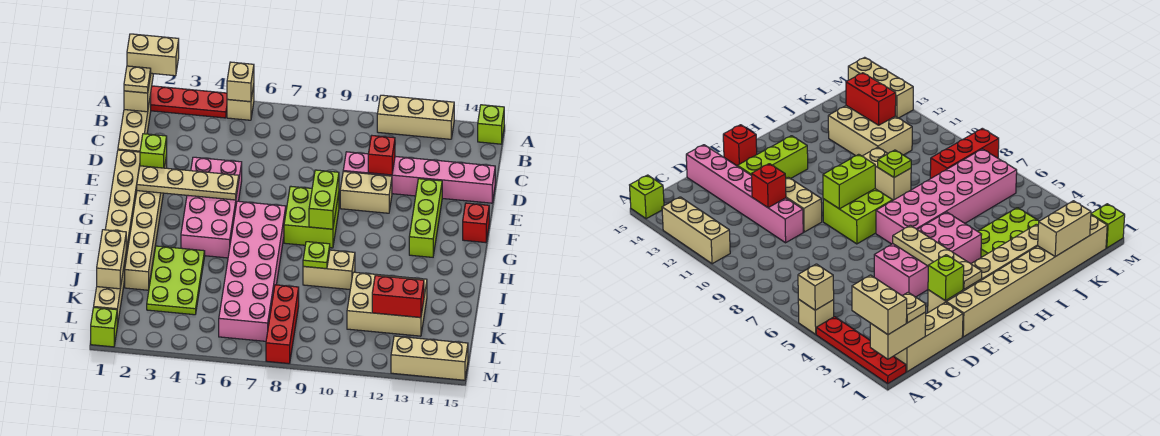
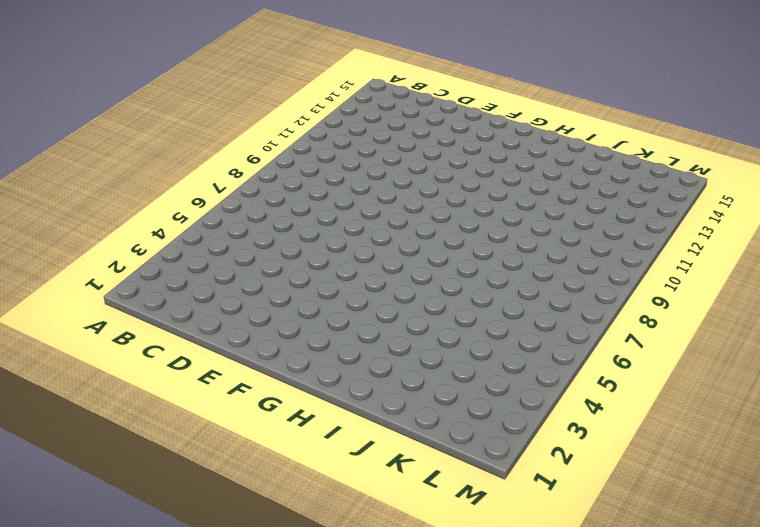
none -> red plate A1:A4 level 1
none -> tan brick A5 level 1
none -> tan brick A11:A13 level 1
none -> lime brick A15 level 1

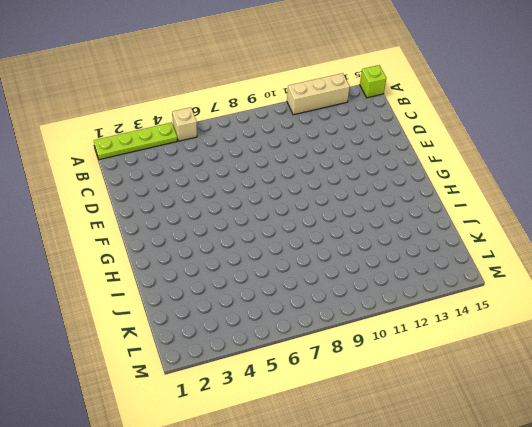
lime plate A1:A4 level 1 -> red plate A1:A4 level 1
none -> tan brick B1:D1 level 1
none -> pink brick D10:D15 level 1
none -> tan brick E1:L1 level 1
none -> tan brick E2:J2 level 1

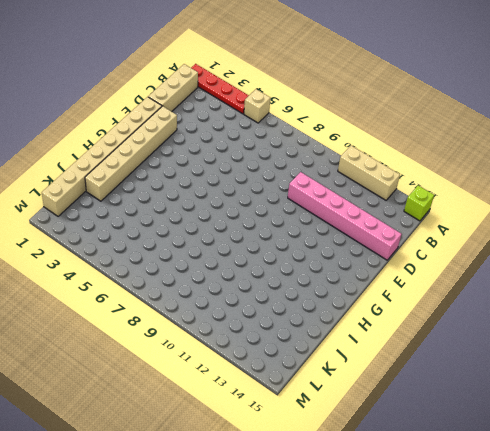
none -> pink brick E4:H5 level 1
none -> tan brick E10:E11 level 1
none -> lime brick E13:G13 level 1
none -> lime brick F8:G9 level 1

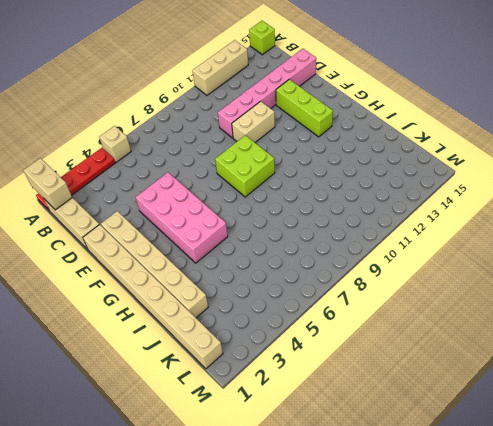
none -> red brick F15 level 1
none -> pink brick G6:L7 level 1
none -> lime plate I3:K4 level 1
none -> tan brick I9:I10 level 1

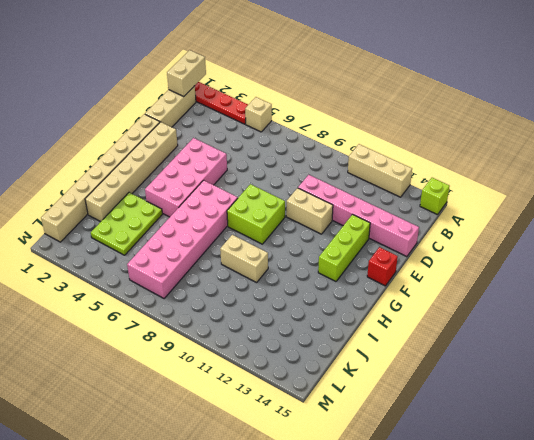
none -> tan brick J11:K13 level 1
none -> red brick K8:M8 level 1
none -> lime brick M1 level 1
none -> tan brick M13:M15 level 1

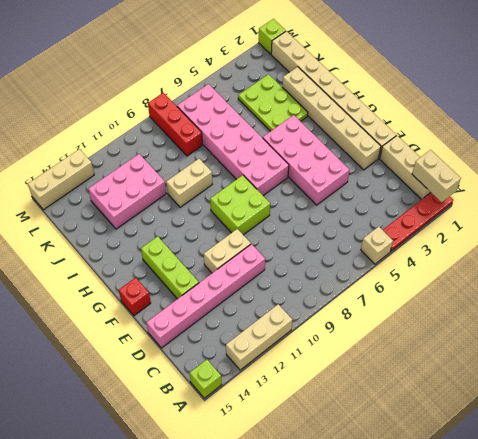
pink brick J11:K13 level 1 -> tan brick J11:K13 level 1
none -> tan brick A5 level 2
none -> red brick D11 level 2
none -> lime brick E2 level 2
none -> tan plate F2:F5 level 2

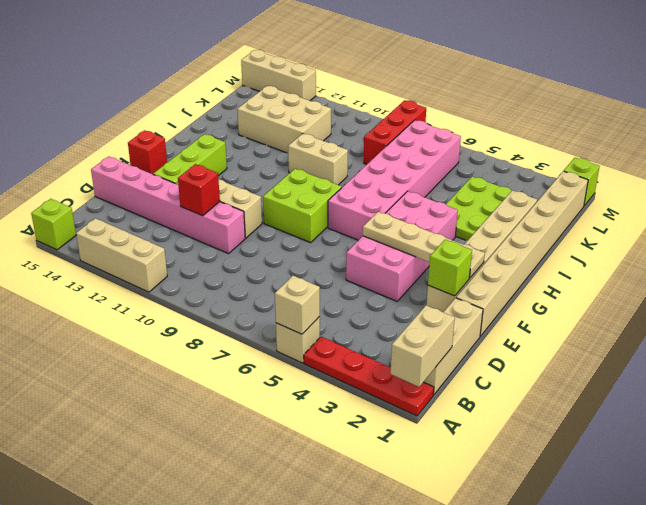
none -> lime brick F9:G9 level 2
none -> lime plate I9 level 2
none -> tan brick J1:K1 level 2
none -> red brick K12:K13 level 2

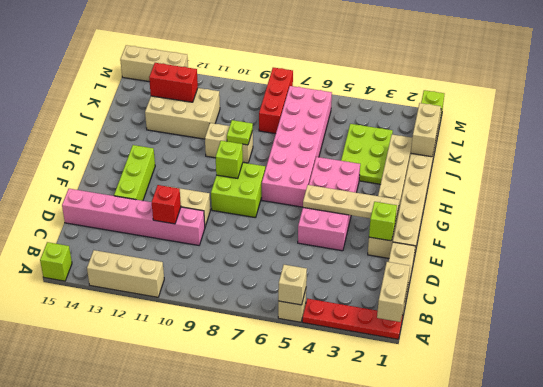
lime brick G9 level 2 -> lime brick F9:G9 level 2
none -> red brick F15 level 1
none -> tan brick A1:A2 level 3
none -> tan plate B1 level 3

